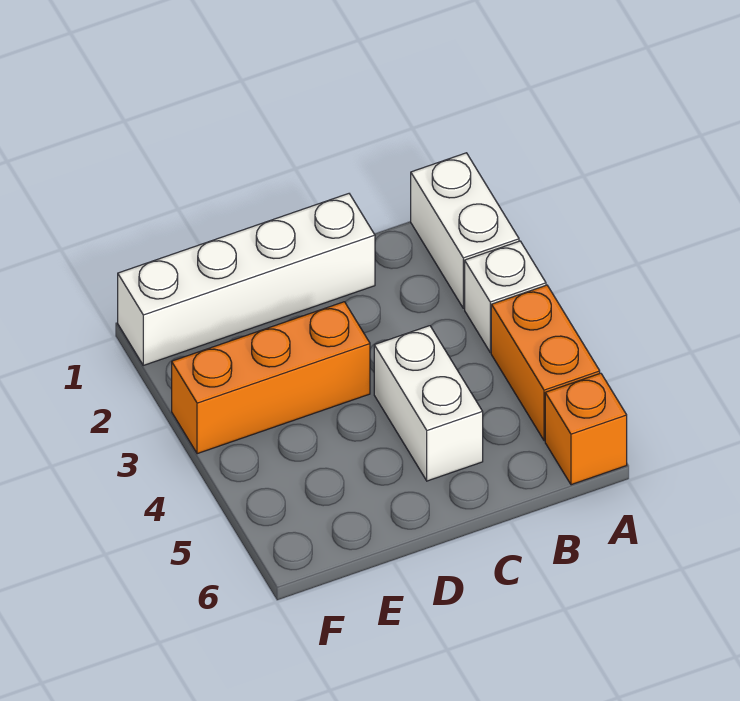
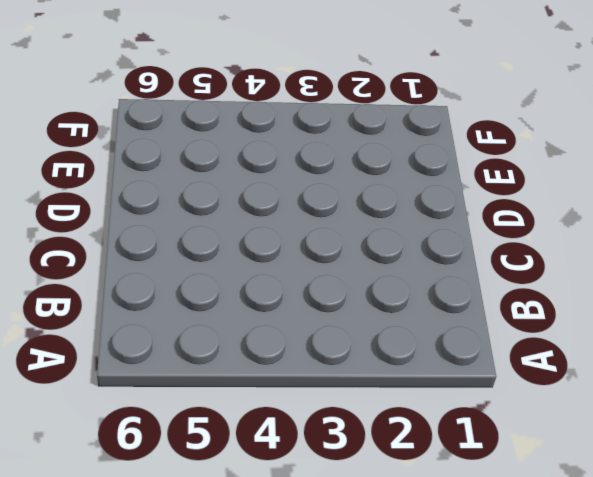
none -> white brick A1:A2 level 1
none -> white brick A3 level 1

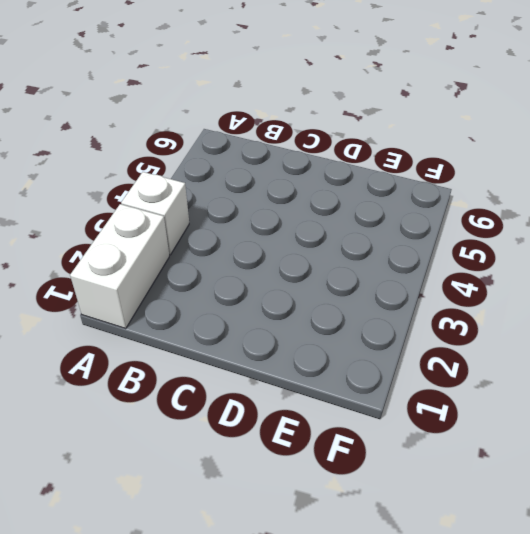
none -> orange brick A4:A5 level 1
none -> orange brick A6 level 1

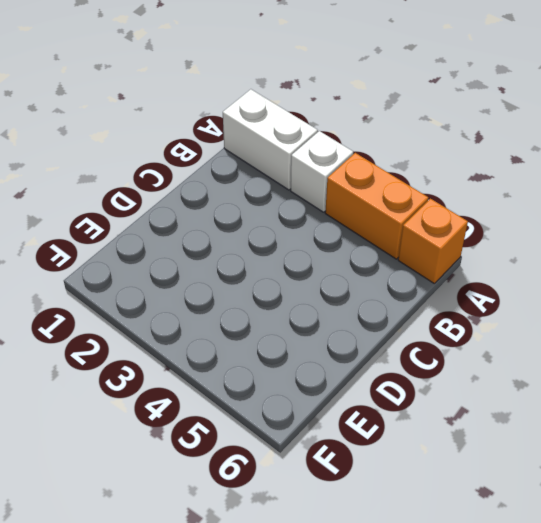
none -> white brick C1:F1 level 1
none -> white brick C4:C5 level 1

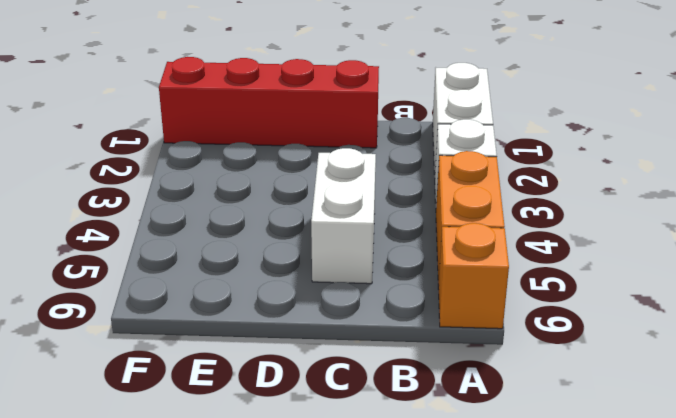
red brick C1:F1 level 1 -> white brick C1:F1 level 1
none -> orange brick D3:F3 level 1

